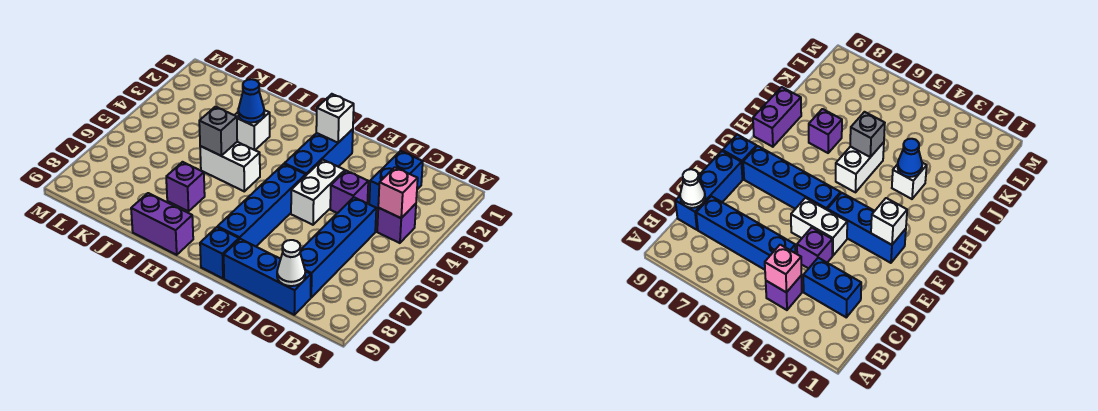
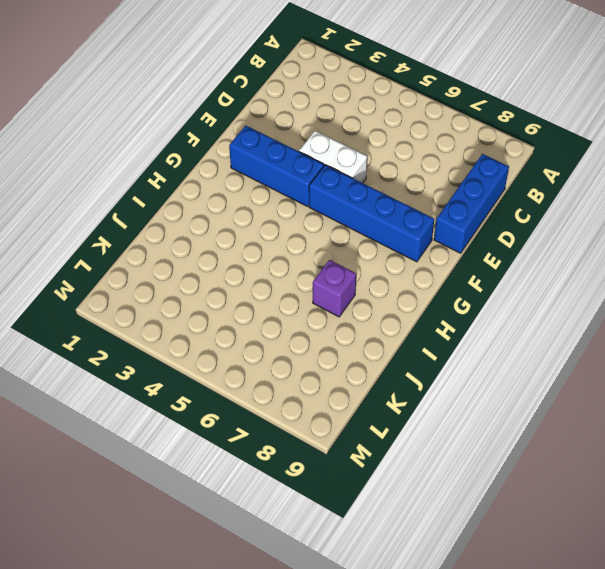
none -> purple brick B4 level 1
none -> blue brick C2:C3 level 1
none -> blue brick C5:C8 level 1

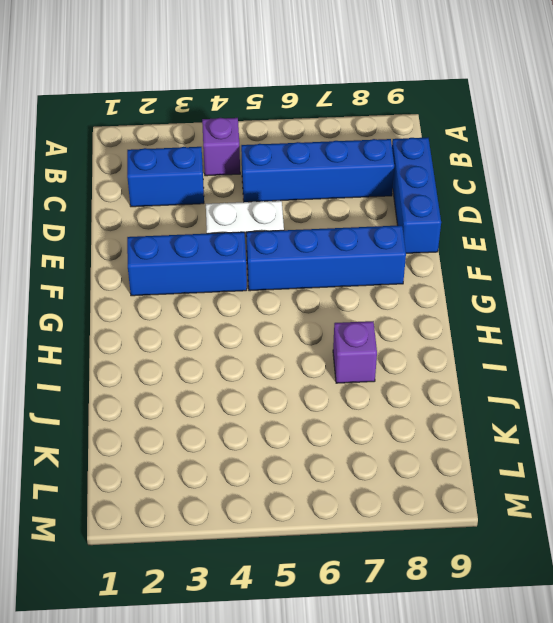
none -> purple brick D4 level 1
none -> blue brick F9 level 1
none -> white brick H5:I5 level 1

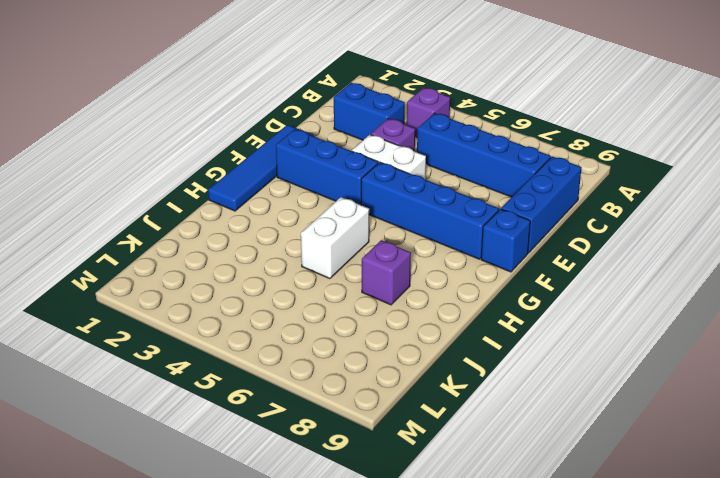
blue tile E1:H1 level 1 -> none
none -> purple brick H9:I9 level 1
none -> white brick I3 level 1
none -> pink brick B4 level 2

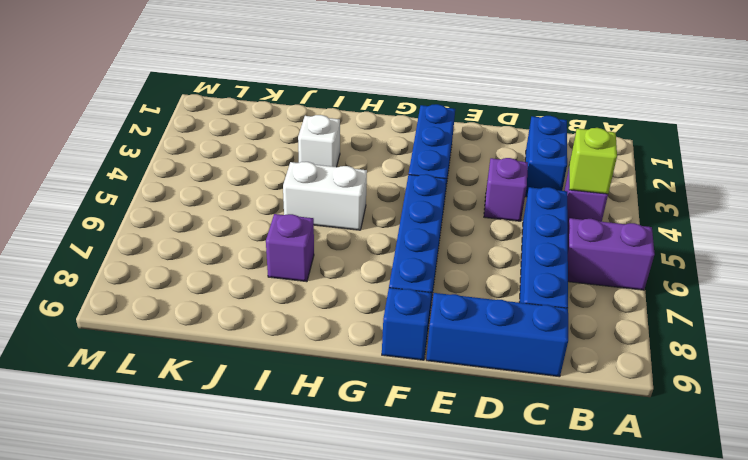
purple brick A6:B6 level 1 -> purple brick H9:I9 level 1
lime brick B4 level 2 -> pink brick B4 level 2
none -> white brick E4:E5 level 1
none -> white cone C9 level 2
none -> white brick F2 level 2

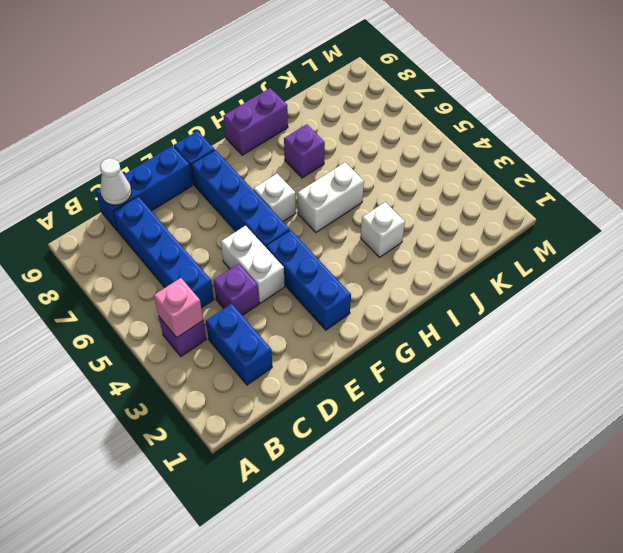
white brick G6 level 1 -> white brick F2 level 2
none -> blue cone I3 level 2
none -> grey brick I5 level 2

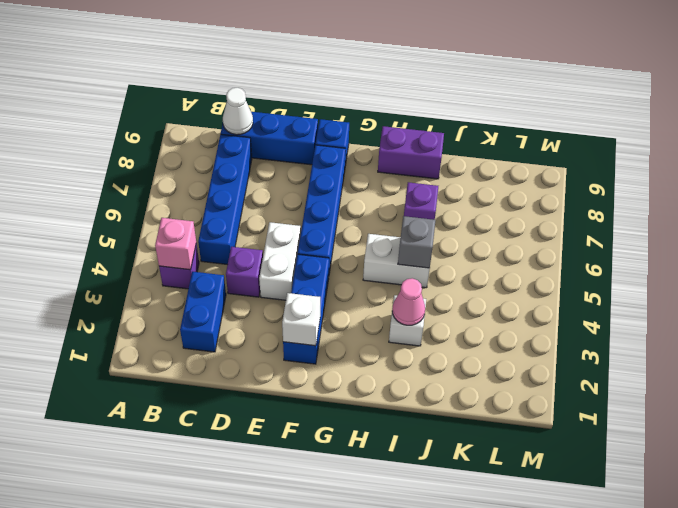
pink cone I3 level 2 -> blue cone I3 level 2

